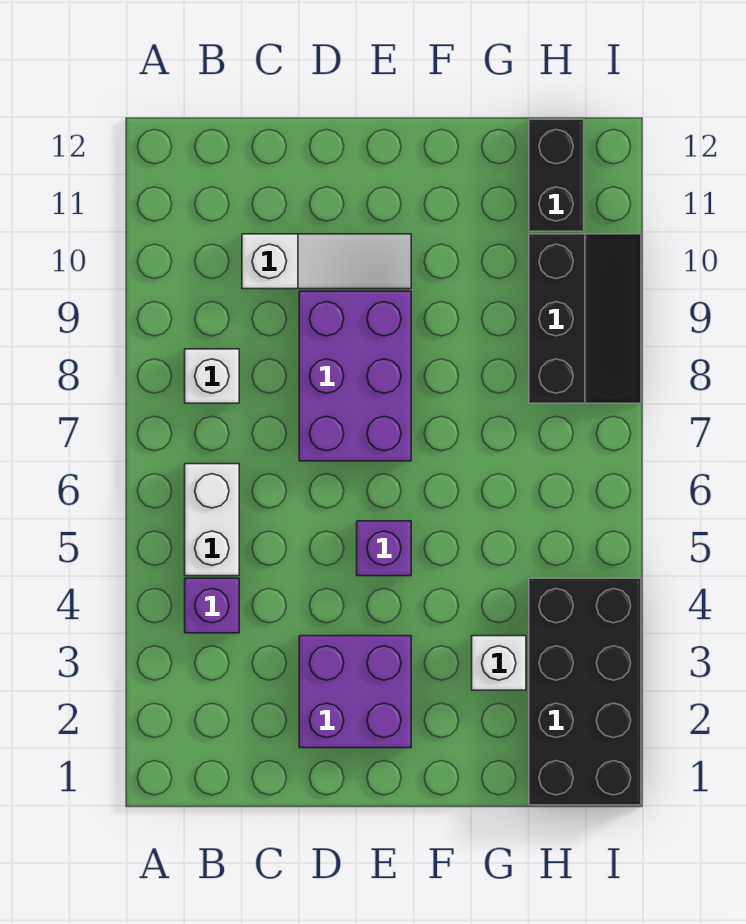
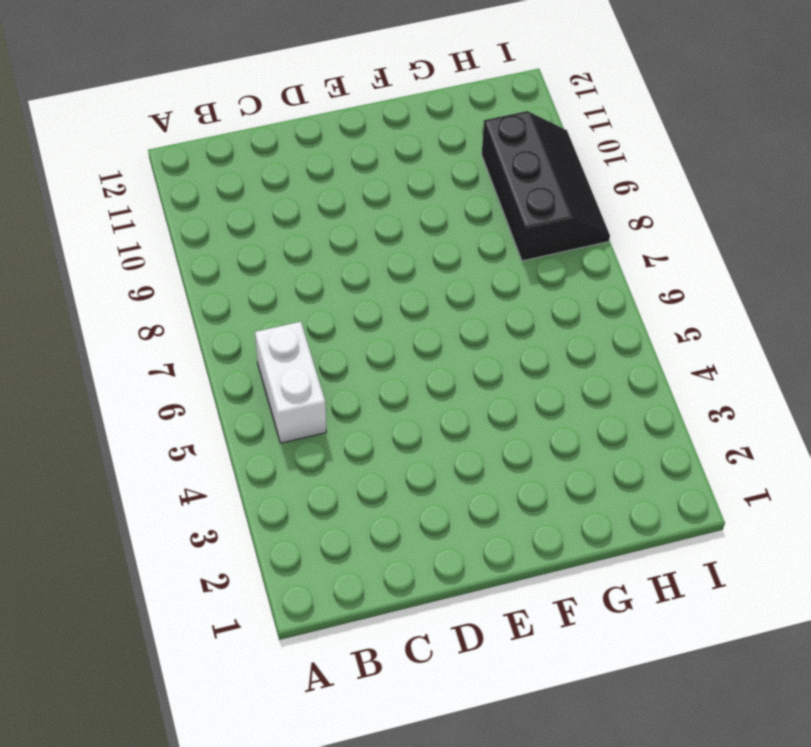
none -> purple brick B4 level 1
none -> white brick B8 level 1

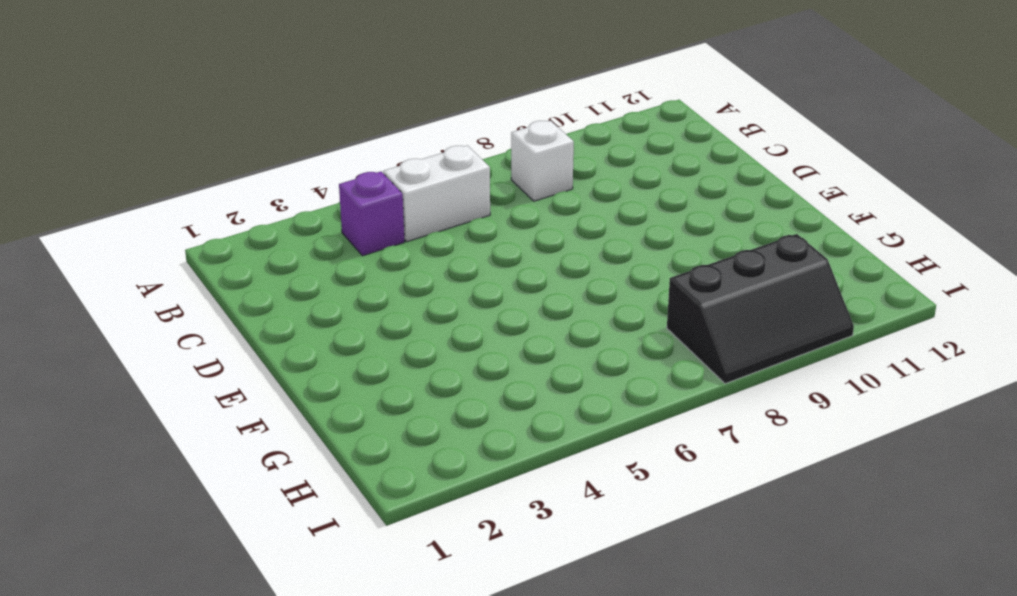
none -> white slope C10:E10 level 1 top C
none -> purple brick D2:E3 level 1

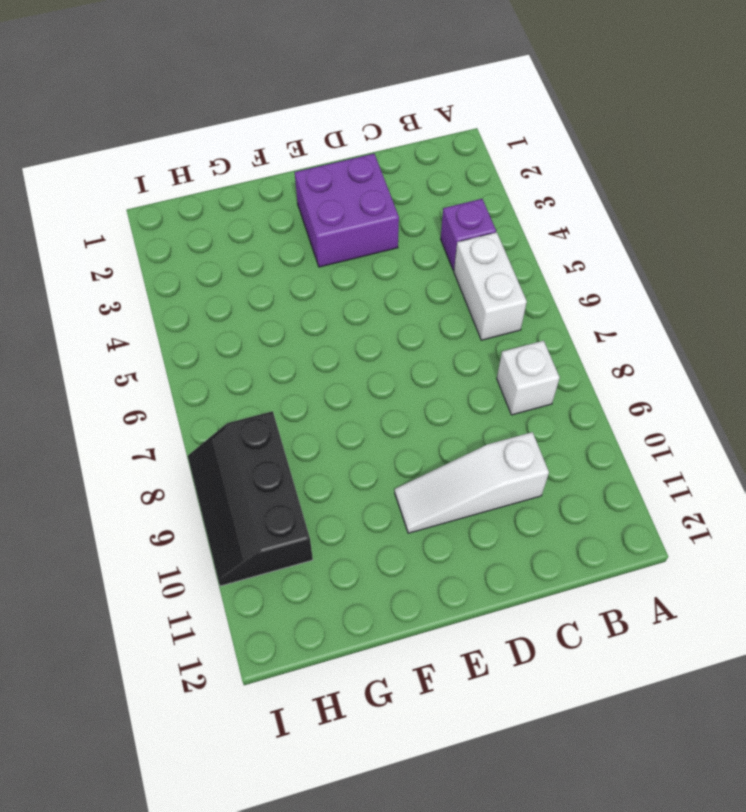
none -> purple brick D7:E9 level 1
none -> purple brick E5 level 1

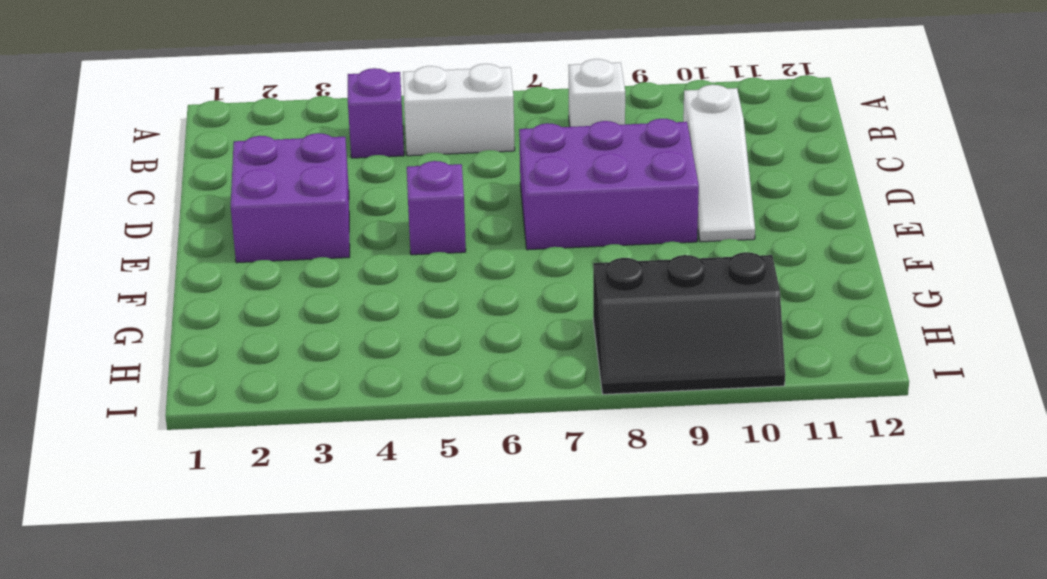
none -> white brick G3 level 1
none -> black brick H1:I4 level 1

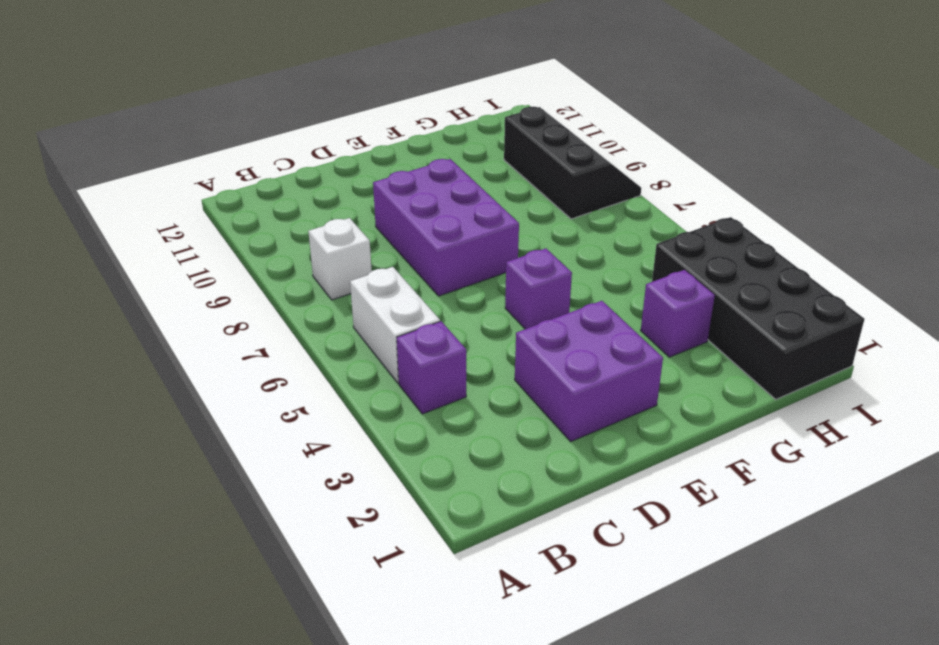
purple brick G3 level 1 -> white brick G3 level 1
none -> white slope C10:E10 level 1 top C
none -> black brick H11:H12 level 1

